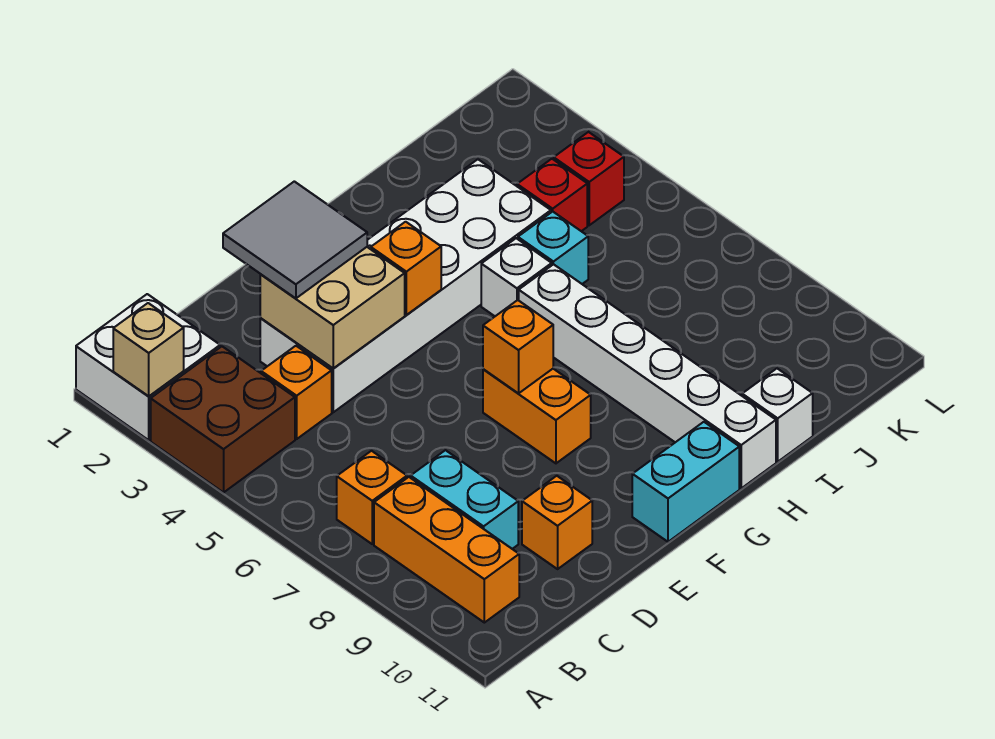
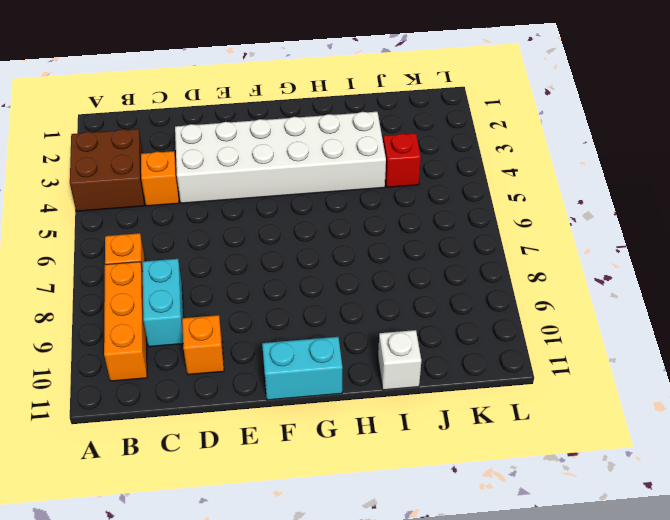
none -> white brick A1:B2 level 1
none -> orange brick F7:F8 level 1
none -> white brick H5 level 1

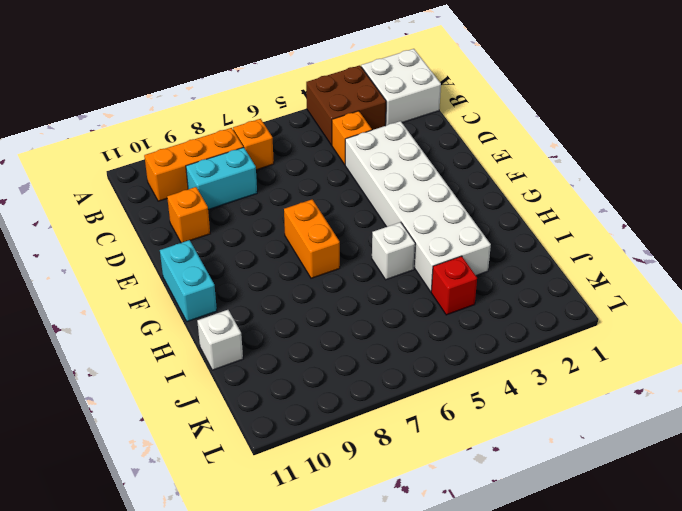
orange brick F7:G7 level 1 -> orange brick F7:F8 level 1
none -> white brick H6:H11 level 1
none -> cyan brick I5 level 1
none -> red brick K4 level 1

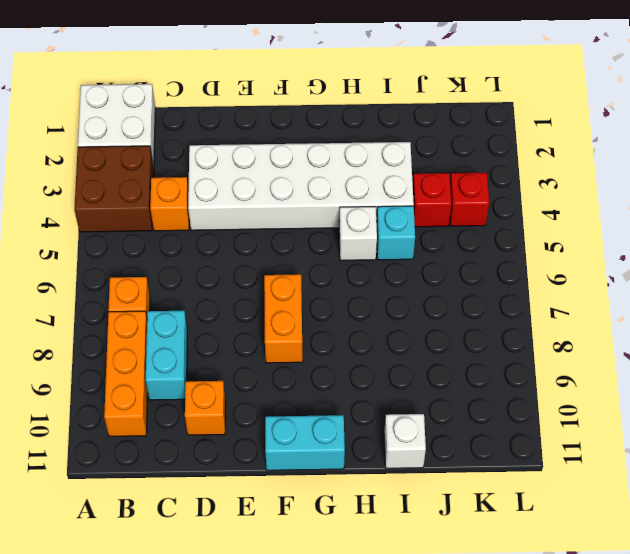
none -> white brick H6:H11 level 1
none -> tan brick A2 level 2
none -> tan brick D3:E4 level 2

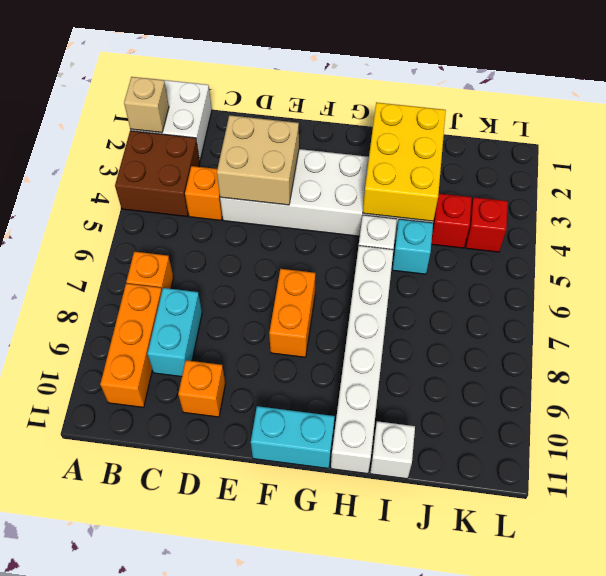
yellow brick H2:I4 level 2 -> none
none -> orange brick F4 level 2
none -> orange brick F7 level 2
none -> grey tile D2:E3 level 3

